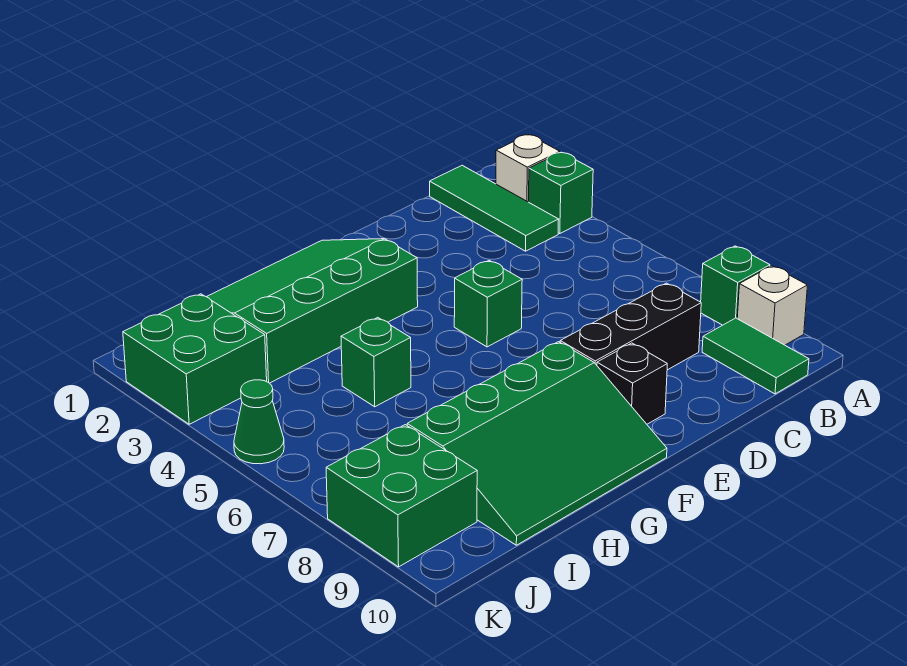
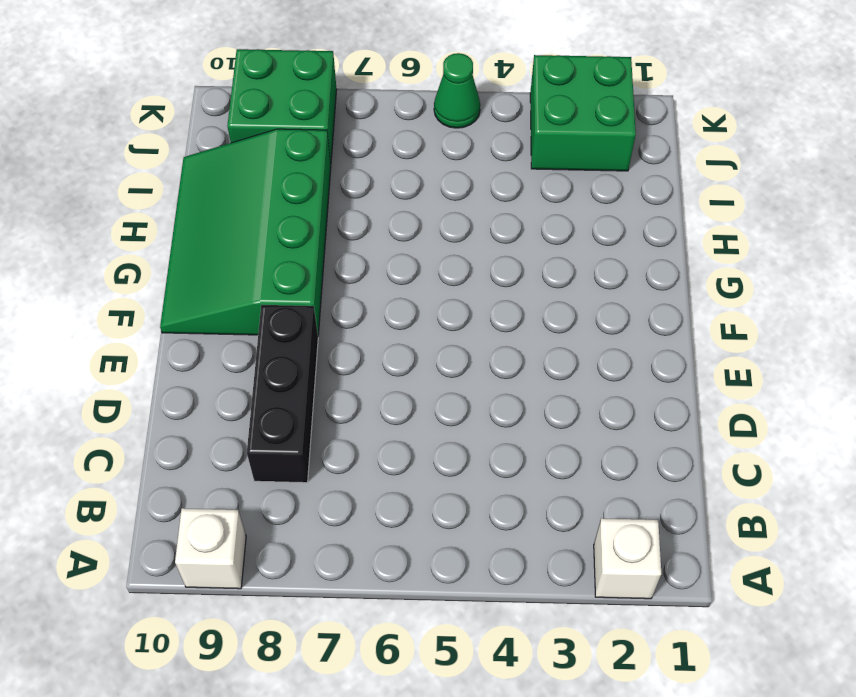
none -> green brick A3 level 1
none -> green brick A8 level 1
none -> green tile B1:B3 level 1

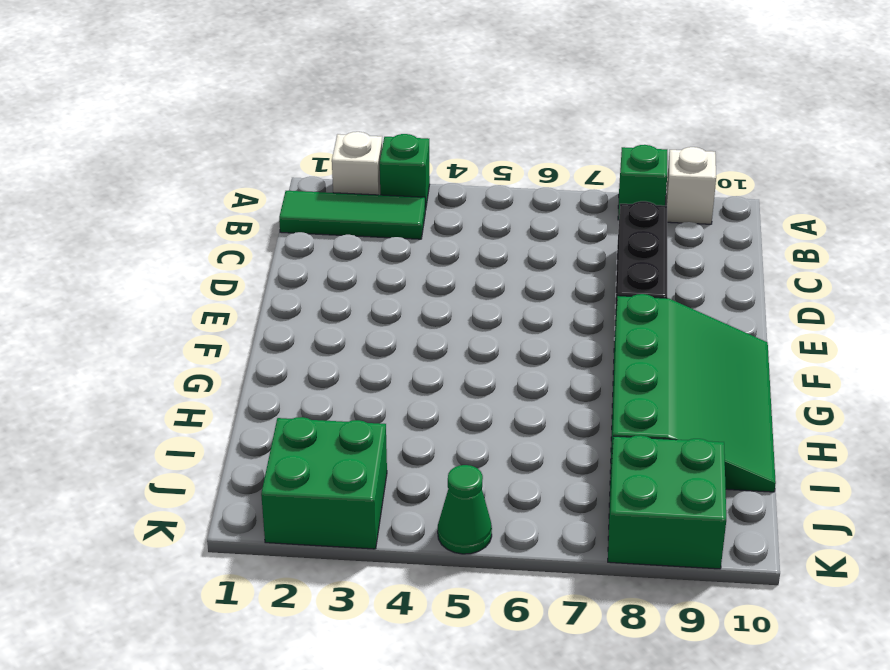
none -> green tile B9:B10 level 1
none -> green brick E5 level 1
none -> black brick E9 level 1

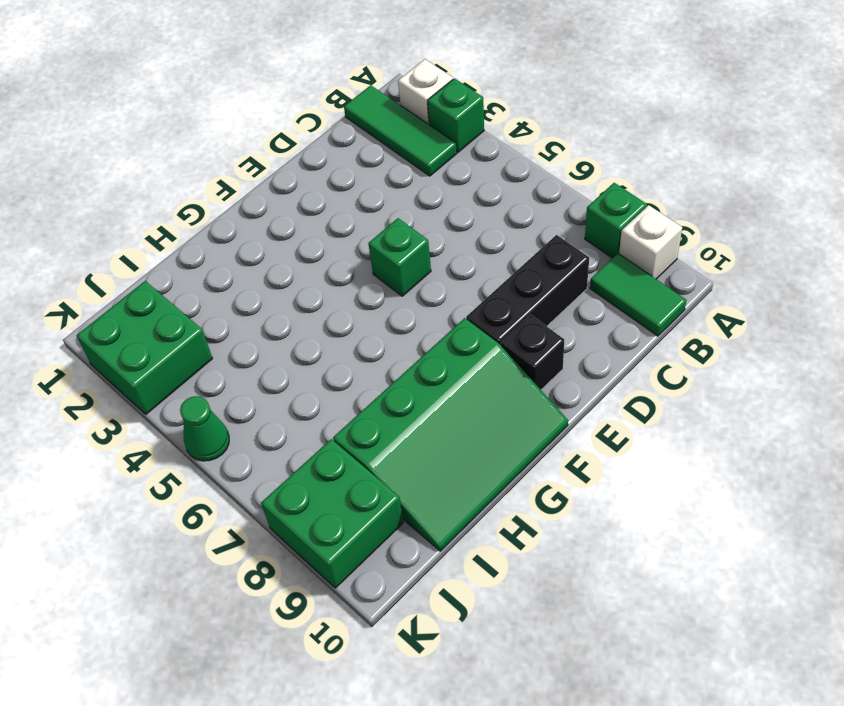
none -> green slope F1:I3 level 1 top 3
none -> green brick H5 level 1

